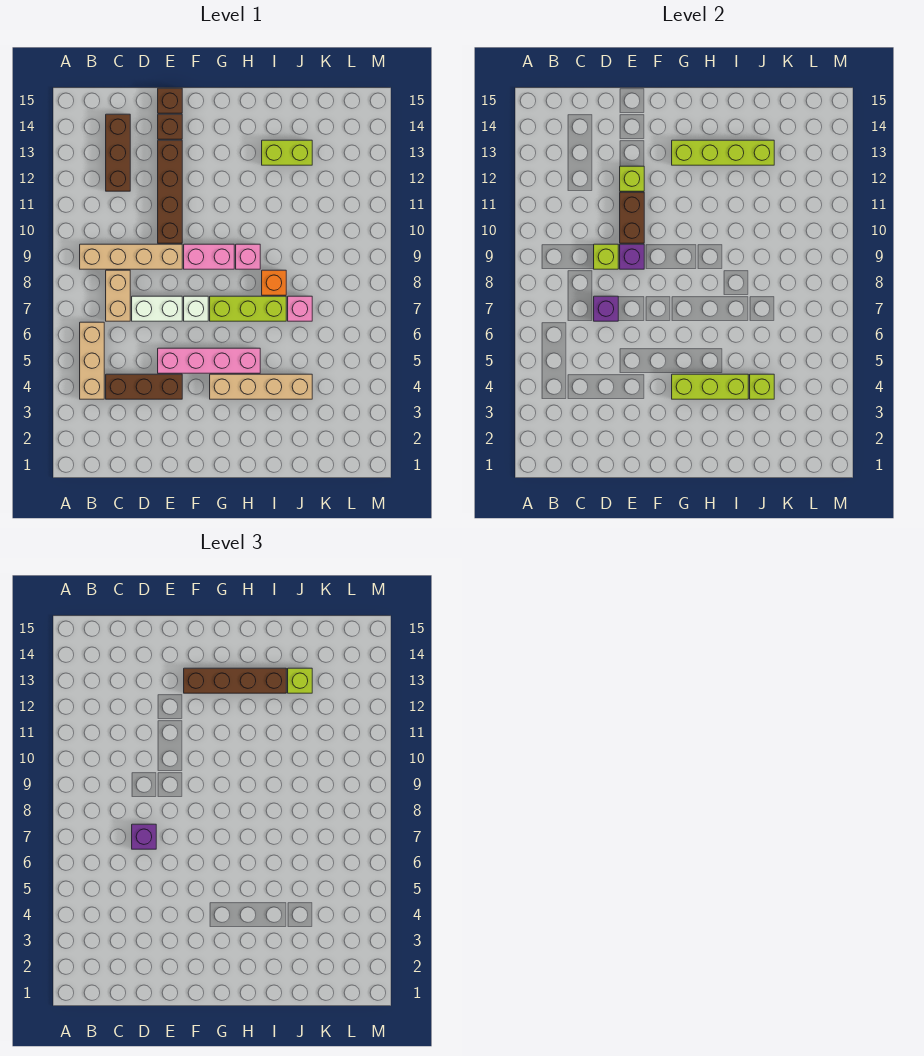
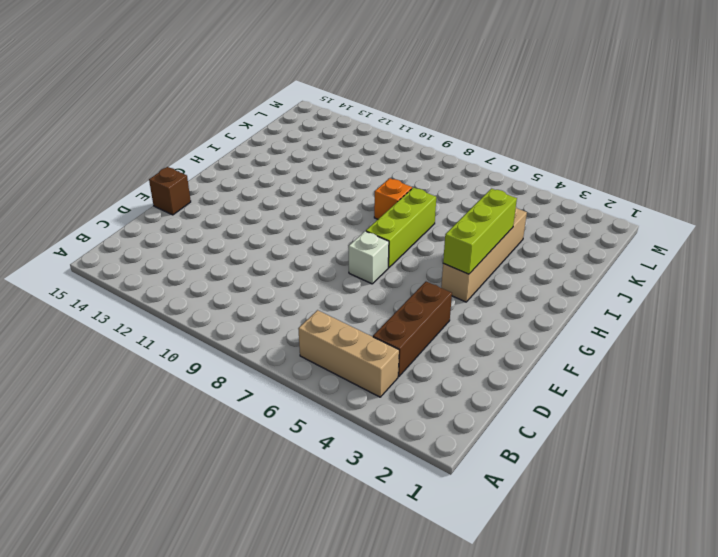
none -> tan brick B9:E9 level 1
none -> tan brick C7:C8 level 1
none -> brown brick C12:C14 level 1

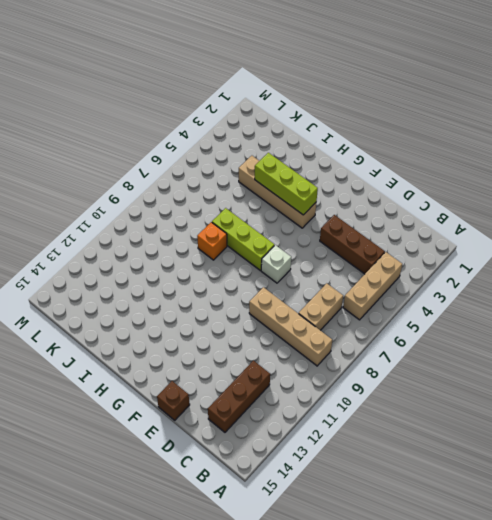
none -> white brick D7:E7 level 1
none -> pink brick E5:H5 level 1
none -> brown brick E10:E13 level 1

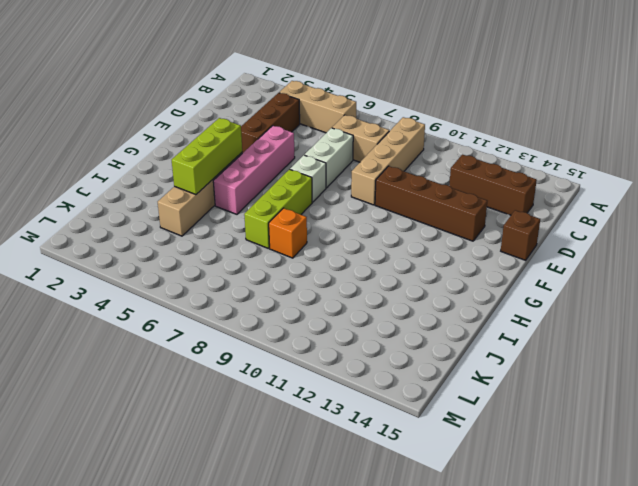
none -> brown brick E14 level 1
none -> pink brick F9:G9 level 1
none -> pink brick H9 level 1

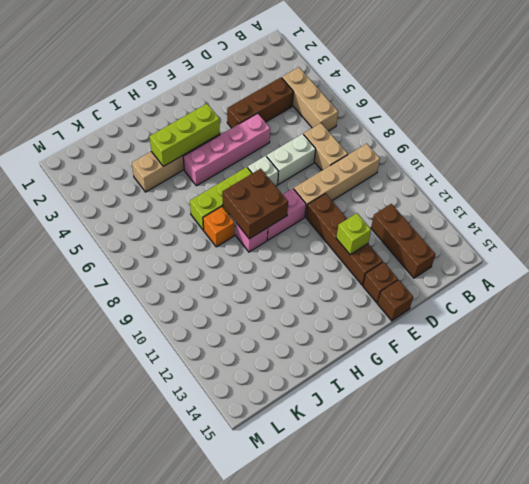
brown brick G8:H9 level 2 -> none
none -> lime brick I13:J13 level 1
none -> pink brick J7 level 1
none -> purple brick D7 level 2

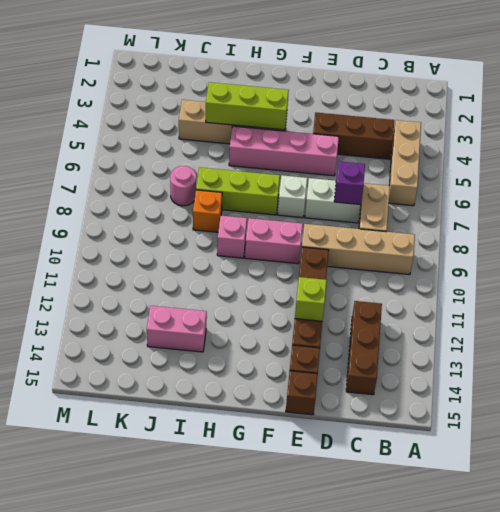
pink brick I13:J13 level 1 -> lime brick I13:J13 level 1
pink round brick J7 level 1 -> pink brick J7 level 1
none -> lime brick D9 level 2
none -> purple brick E9 level 2
none -> brown brick E10:E11 level 2

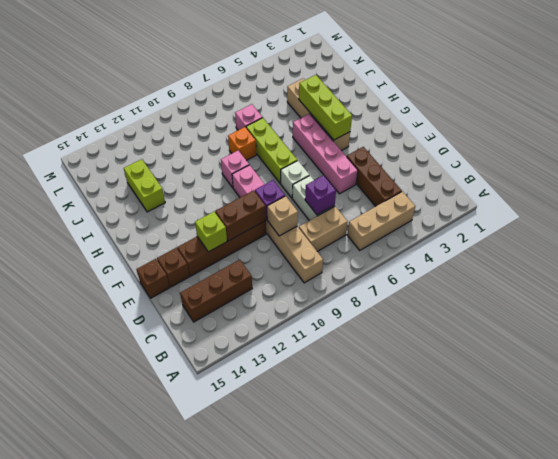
tan brick D9 level 2 -> lime brick D9 level 2
none -> lime brick G13:J13 level 2
none -> lime brick J4 level 2
none -> purple brick D7 level 3

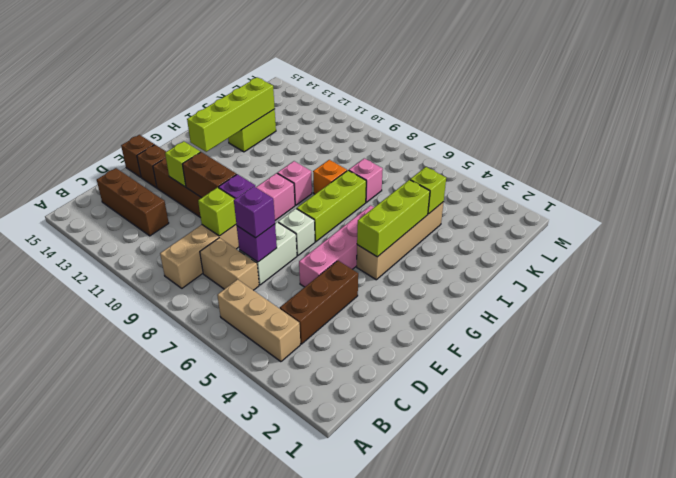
none -> brown brick F13:I13 level 3
none -> lime brick J13 level 3

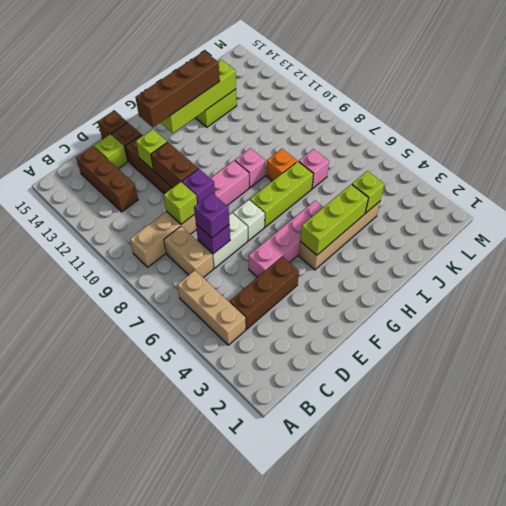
lime brick D14 level 1 -> lime brick J13 level 3

